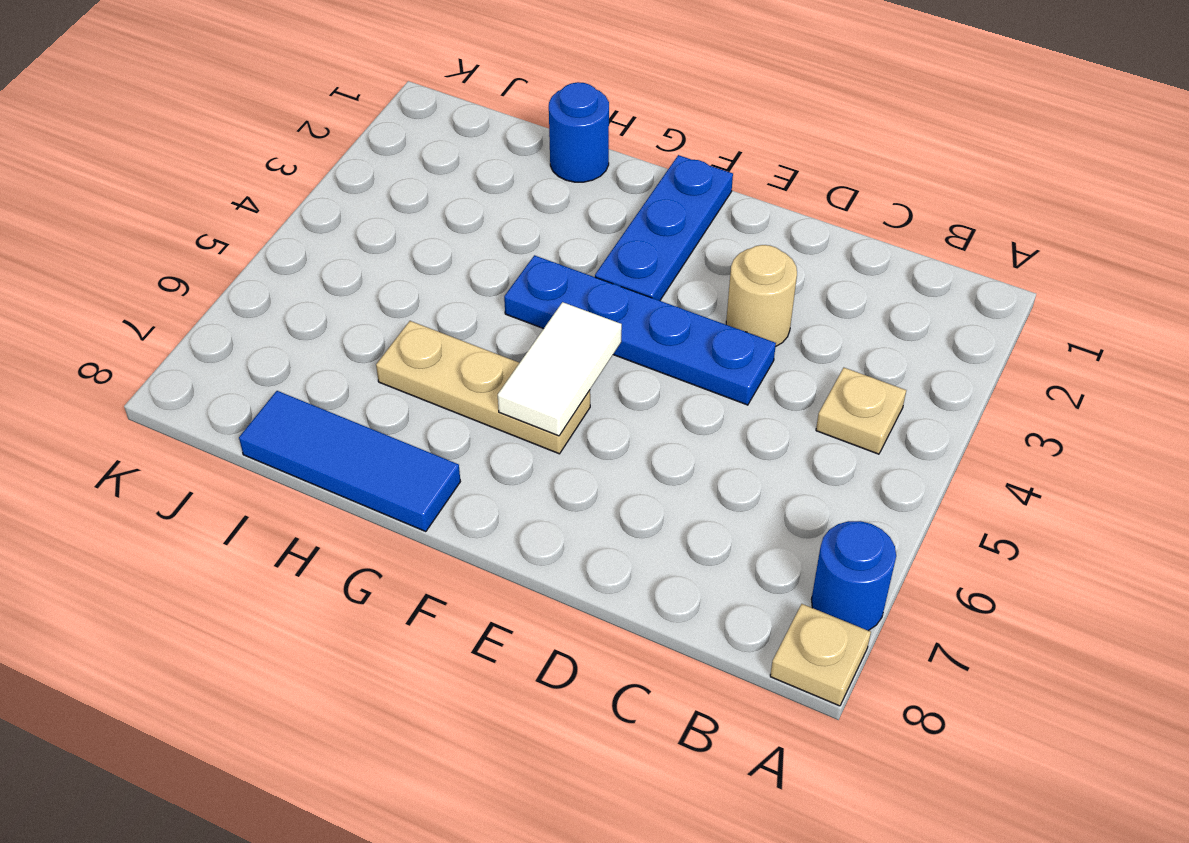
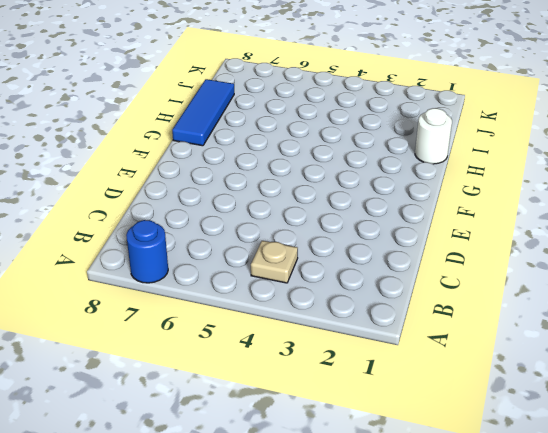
white round brick H1 level 1 -> blue round brick H1 level 1
none -> tan plate A8 level 1
none -> tan round brick D3 level 1

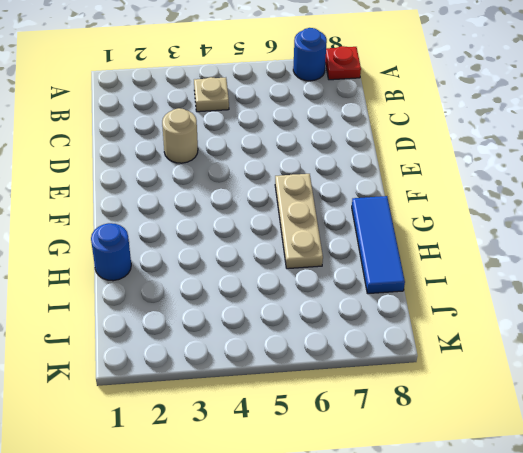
red plate A8 level 1 -> tan plate A8 level 1
none -> blue plate D4:G4 level 1
none -> blue plate F1:F3 level 1

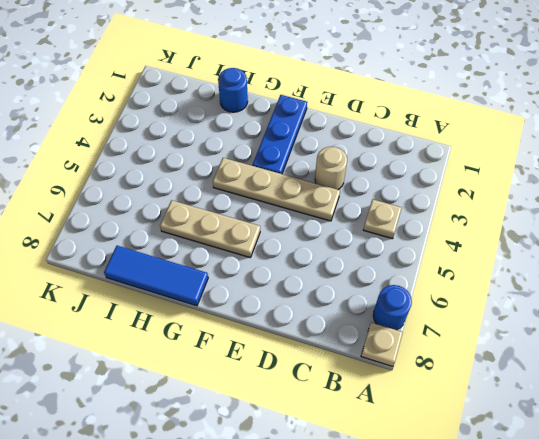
tan plate D4:G4 level 1 -> blue plate D4:G4 level 1
none -> white tile F5:F6 level 2

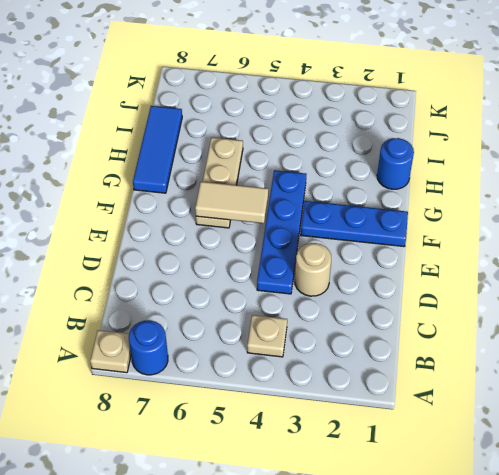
tan tile F5:F6 level 2 -> white tile F5:F6 level 2

